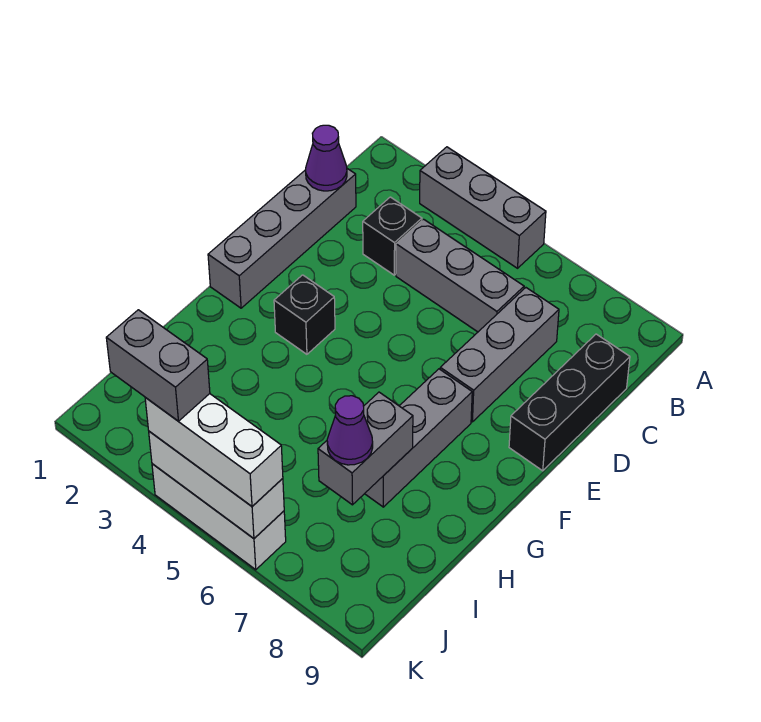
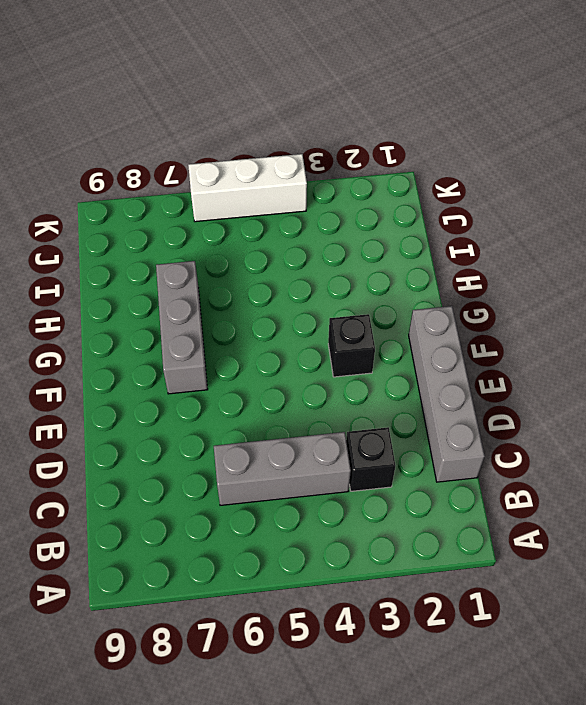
none -> grey brick A3:A5 level 1
none -> grey brick C7:E7 level 1
none -> black brick C9:E9 level 1

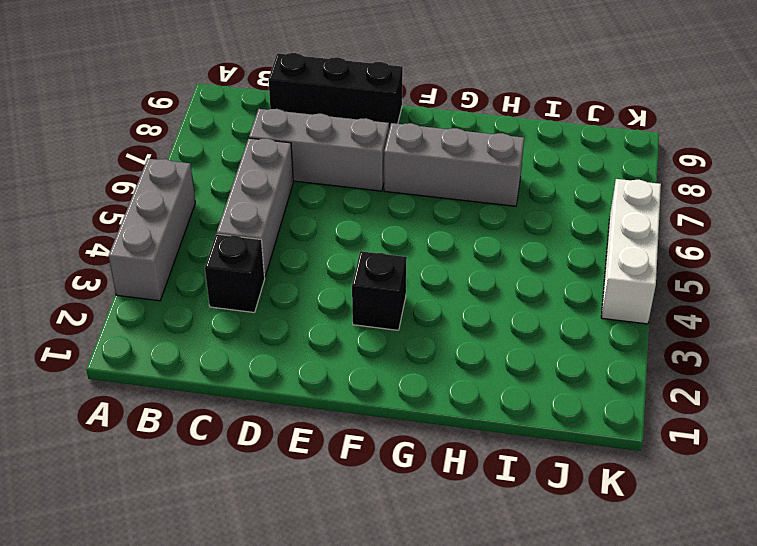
none -> grey brick C1:F1 level 1
none -> purple cone C1 level 2
none -> grey brick H7:I7 level 2

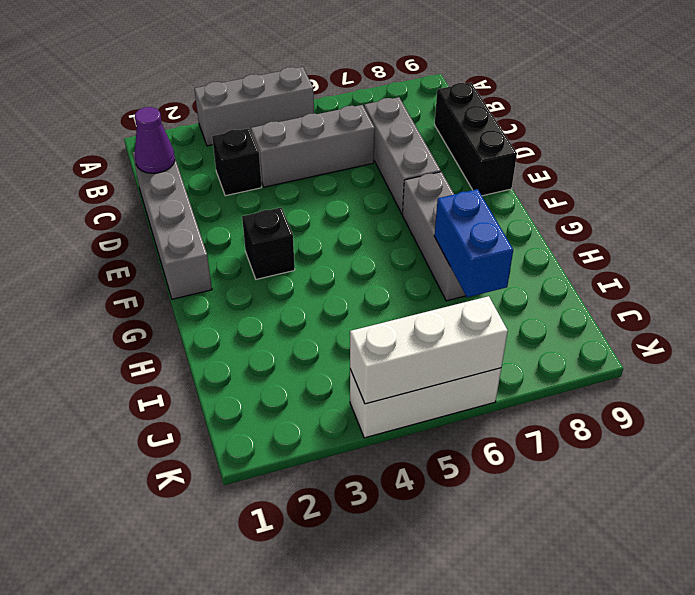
blue brick H7:I7 level 2 -> grey brick H7:I7 level 2
none -> purple cone I7 level 3
none -> white brick K4:K6 level 3
none -> grey brick K3:K4 level 4

